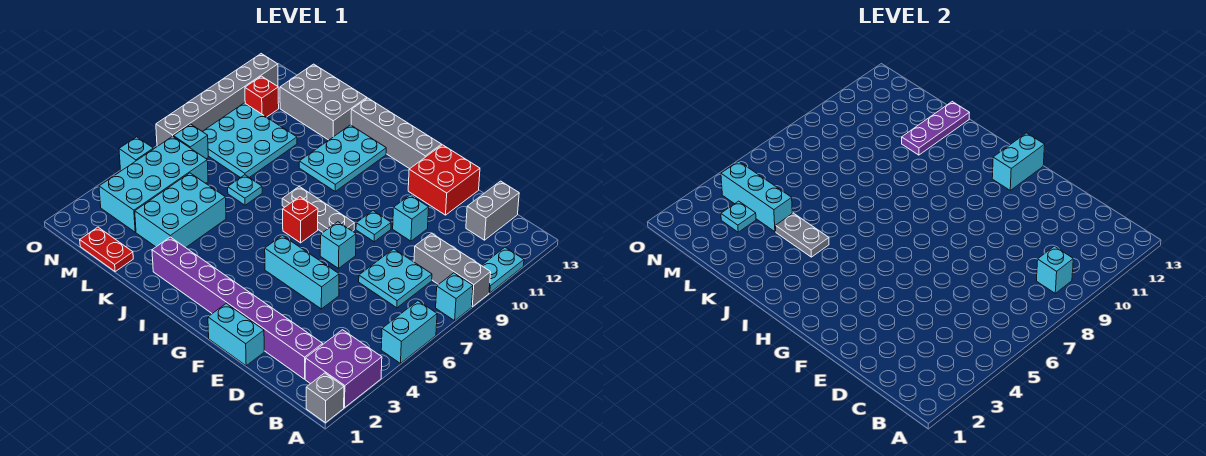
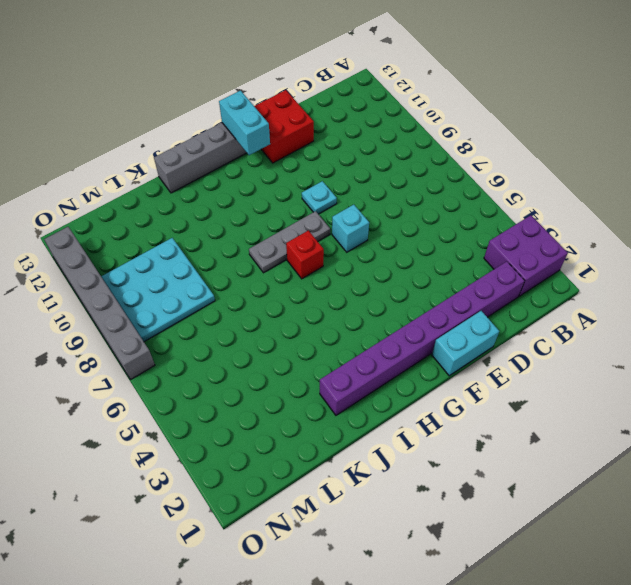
none -> grey brick A1 level 1
none -> cyan brick A5:A6 level 1
none -> cyan brick A8 level 1
none -> grey brick A9:C9 level 1

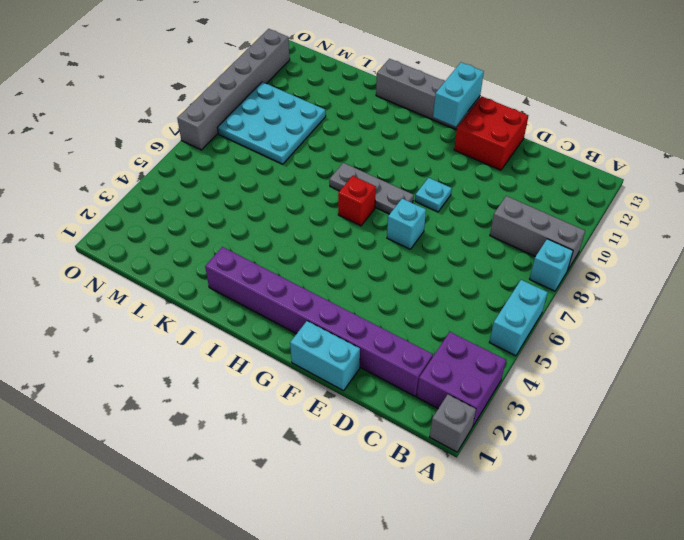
none -> cyan plate A10:A11 level 1
none -> cyan plate C7:D8 level 1
none -> grey brick C12:C13 level 1
none -> cyan brick E5:G5 level 1

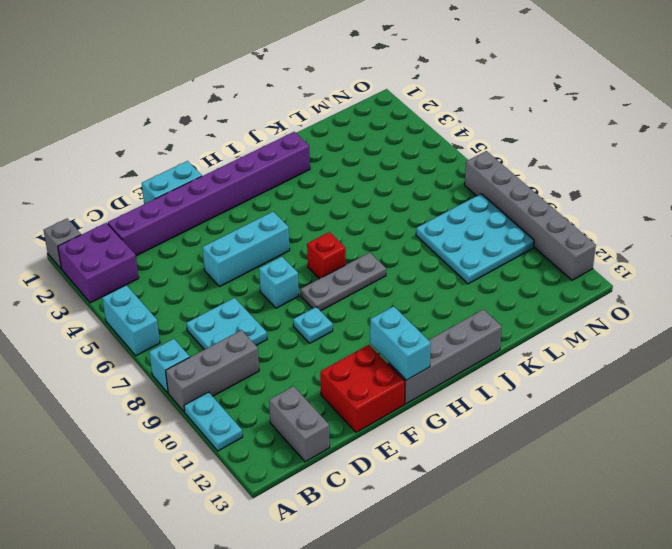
none -> cyan brick E10 level 1
none -> cyan plate I10:J12 level 1
none -> cyan brick K3:L5 level 1
none -> cyan plate K7 level 1

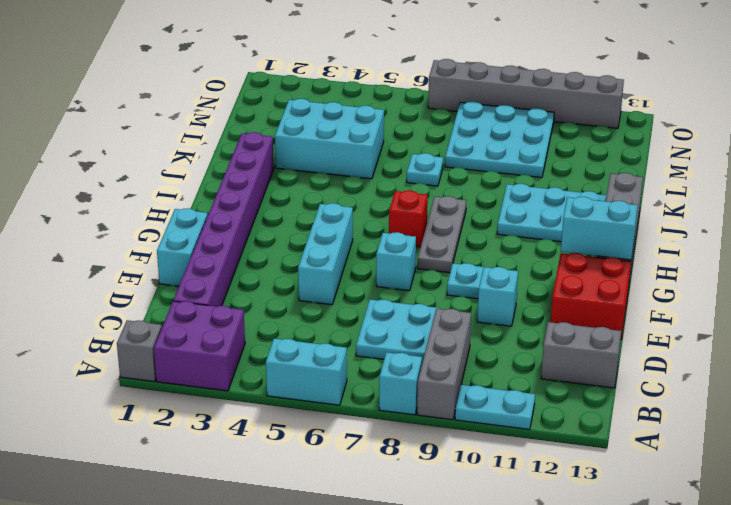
none -> grey brick K12:M13 level 1
none -> red plate L1:M1 level 1
none -> cyan brick M3:N6 level 1
none -> cyan brick N7 level 1

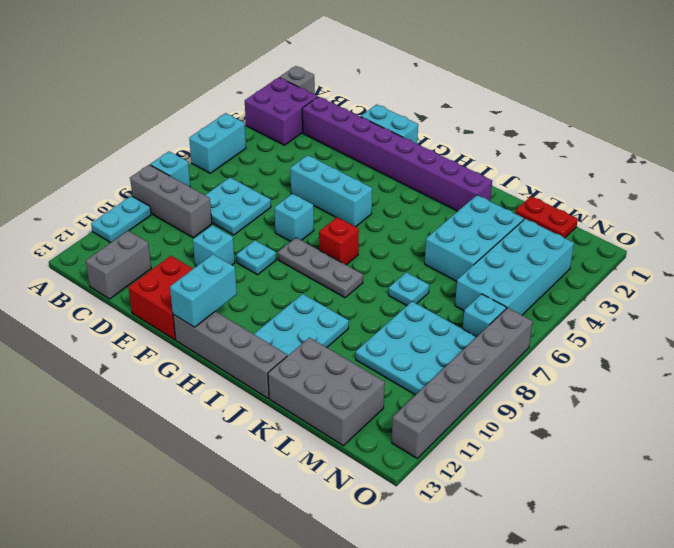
none -> red brick N11 level 1
none -> cyan brick O5 level 1
none -> cyan brick B9 level 2
none -> grey plate J4:K4 level 2

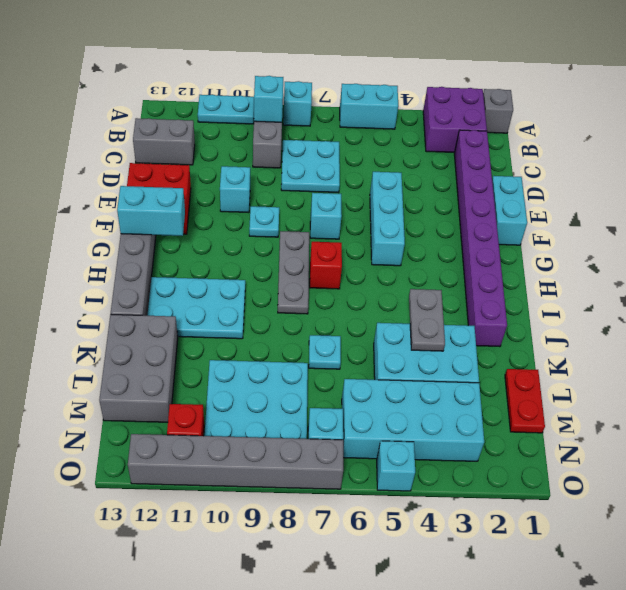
none -> purple plate K11:K13 level 2
none -> cyan brick L4:N4 level 2
none -> cyan plate M3 level 2

